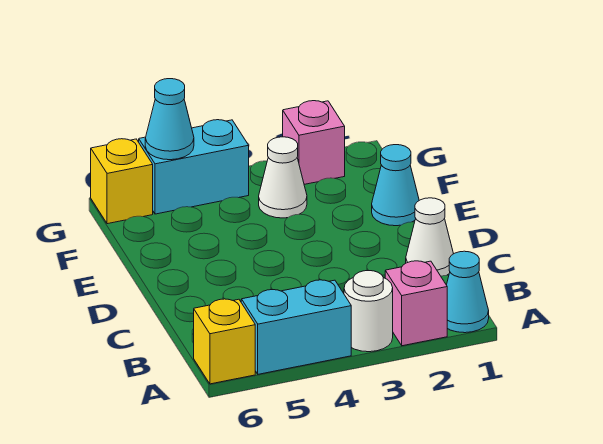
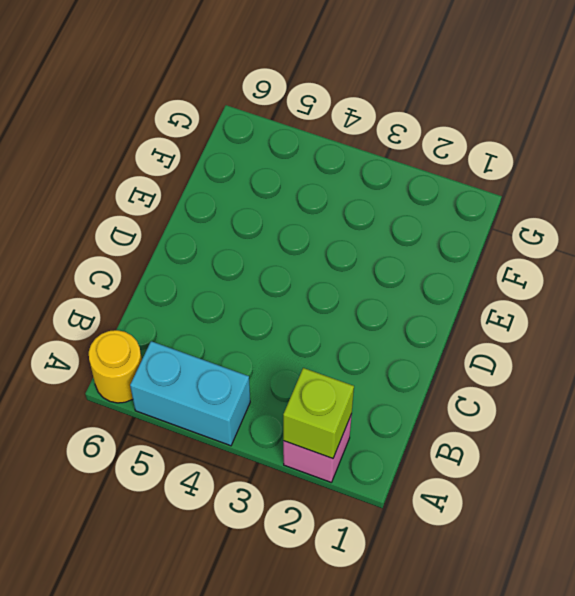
lime brick A2 level 2 -> none
yellow round brick A6 level 1 -> yellow brick A6 level 1
none -> cyan cone A1 level 1
none -> white round brick A3 level 1
none -> white cone C1 level 1

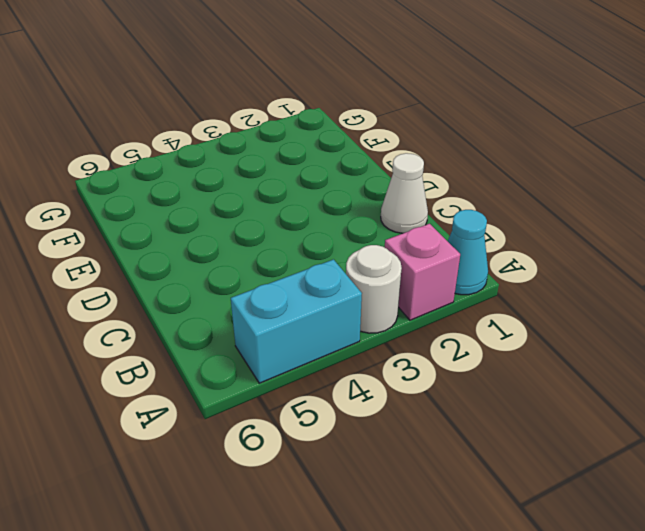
none -> yellow brick A6 level 1
none -> cyan cone E1 level 1
none -> white cone F3 level 1

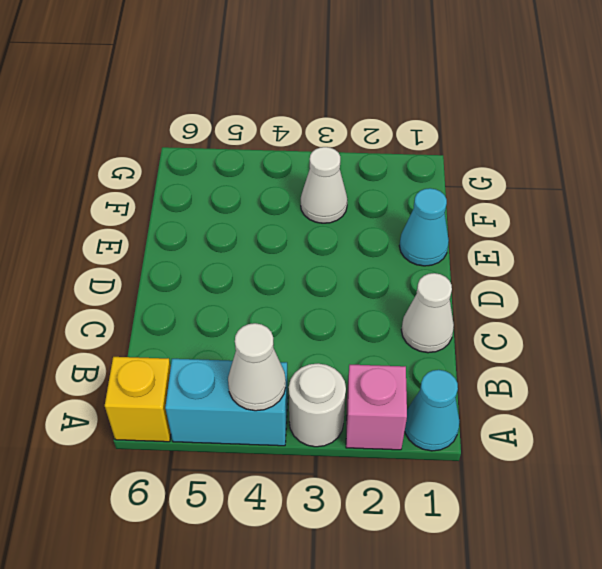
white cone A4 level 2 -> none
none -> pink brick G2 level 1
none -> cyan brick G4:G5 level 1
none -> yellow brick G6 level 1

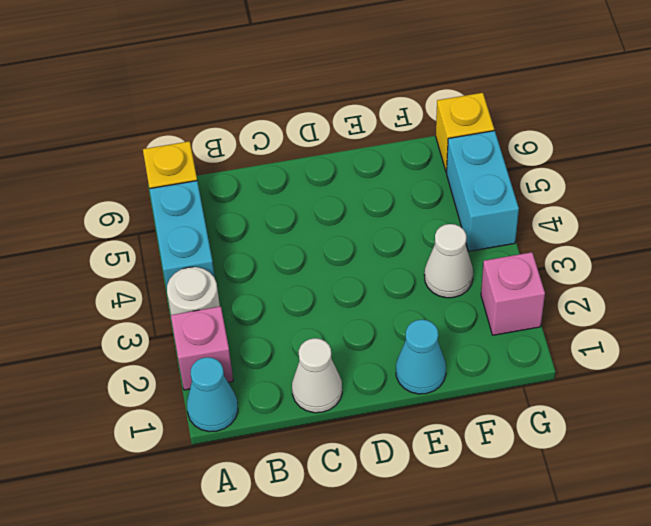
none -> cyan cone G5 level 2

